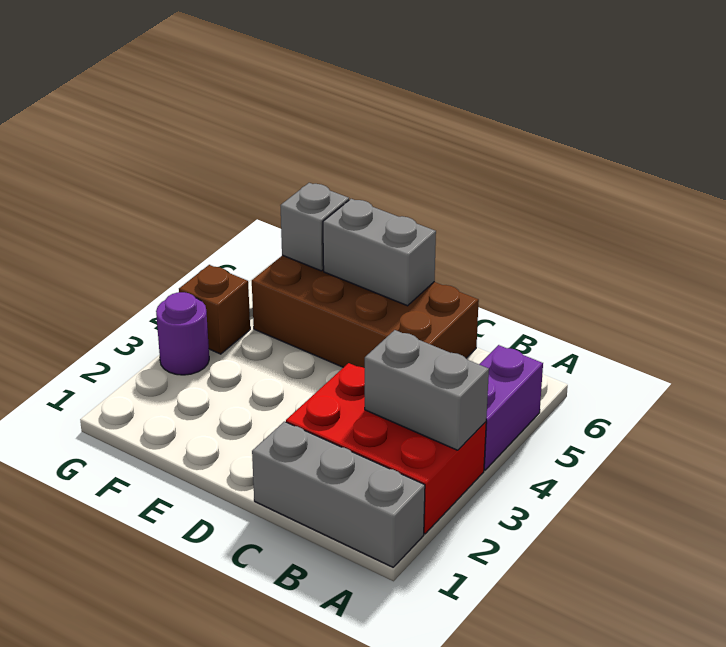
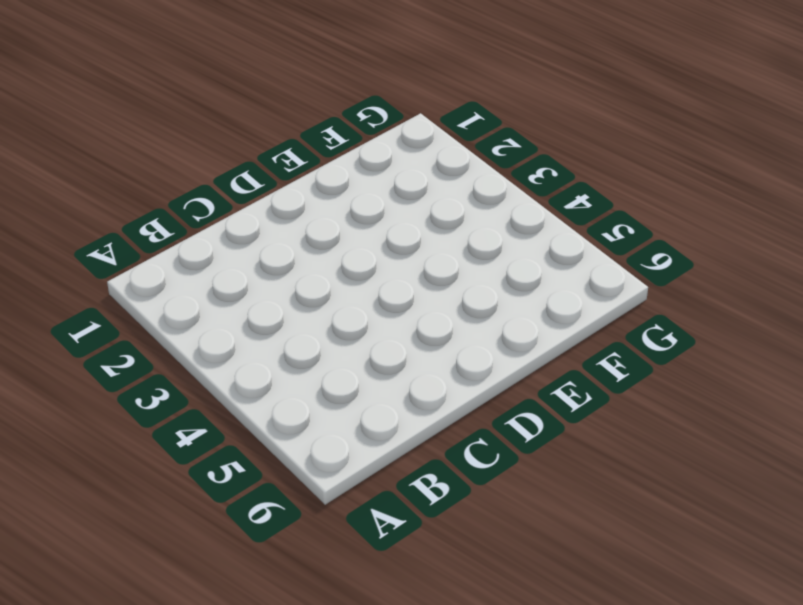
none -> grey brick A1:C1 level 1
none -> red brick A2:C3 level 1

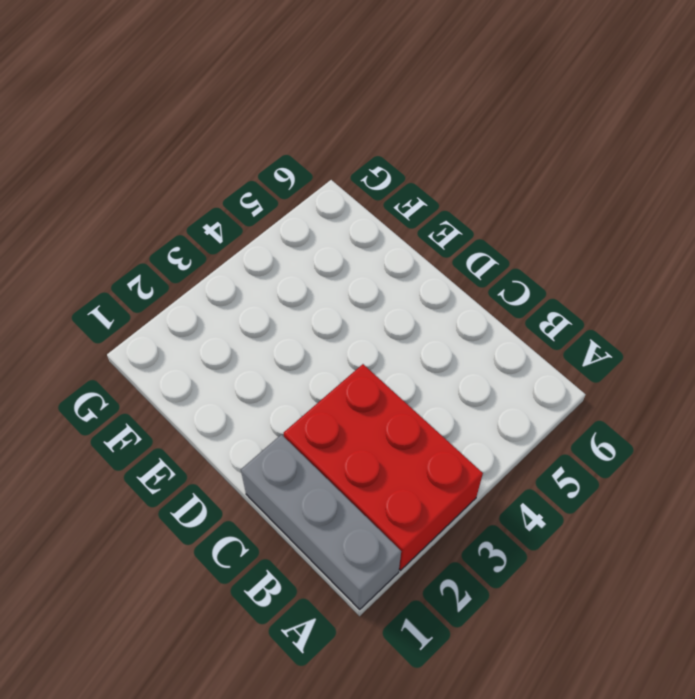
none -> purple brick A4:A5 level 1
none -> brown brick C5:F6 level 1

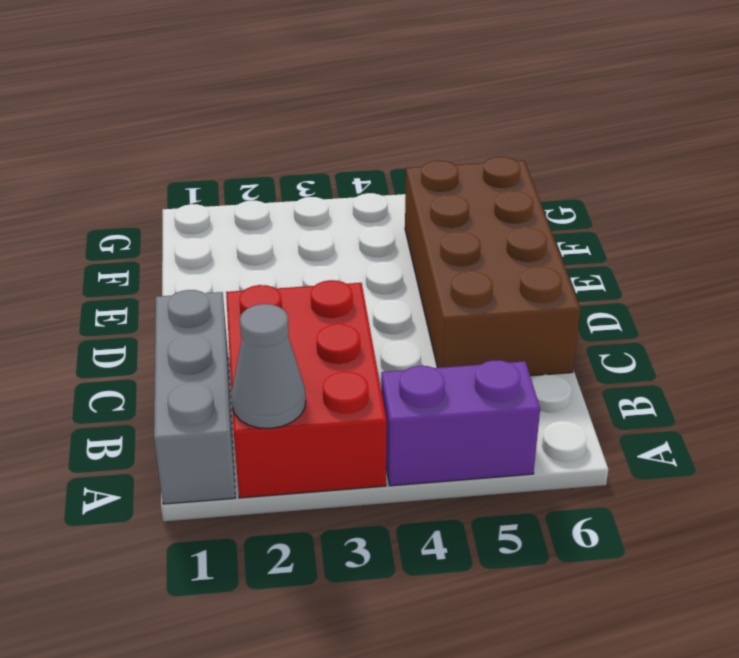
grey cone A2 level 2 -> none
none -> purple round brick G3 level 1
none -> brown brick G4 level 1

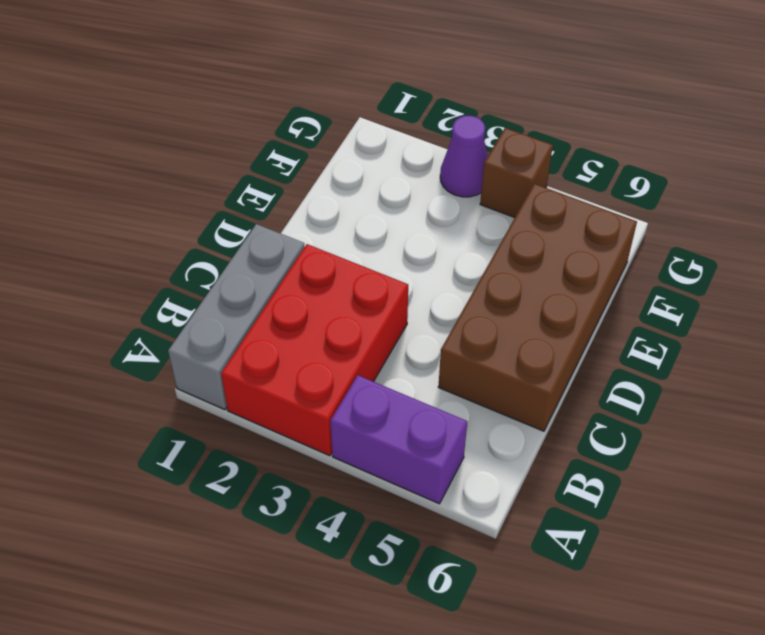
purple cone G3 level 1 -> purple round brick G3 level 1
none -> grey brick A3:B3 level 2
none -> grey brick D6:E6 level 2

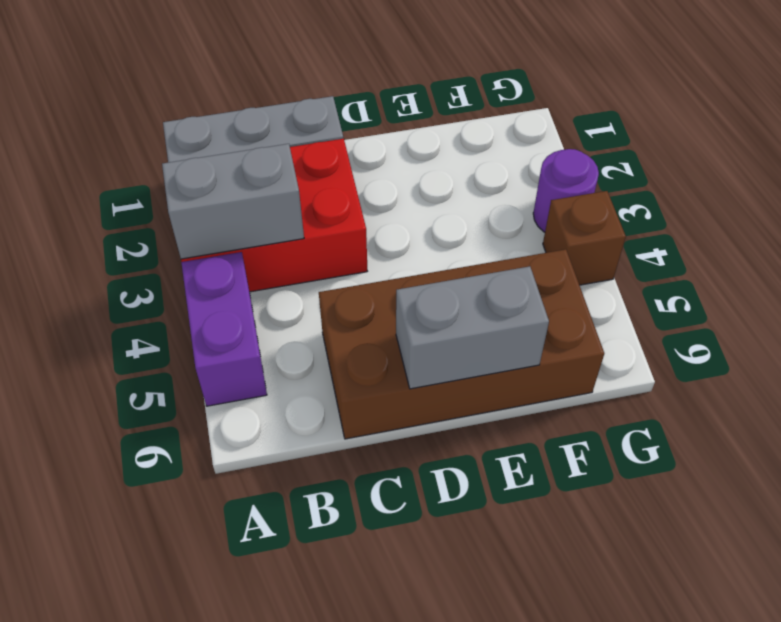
none -> grey brick F6 level 2

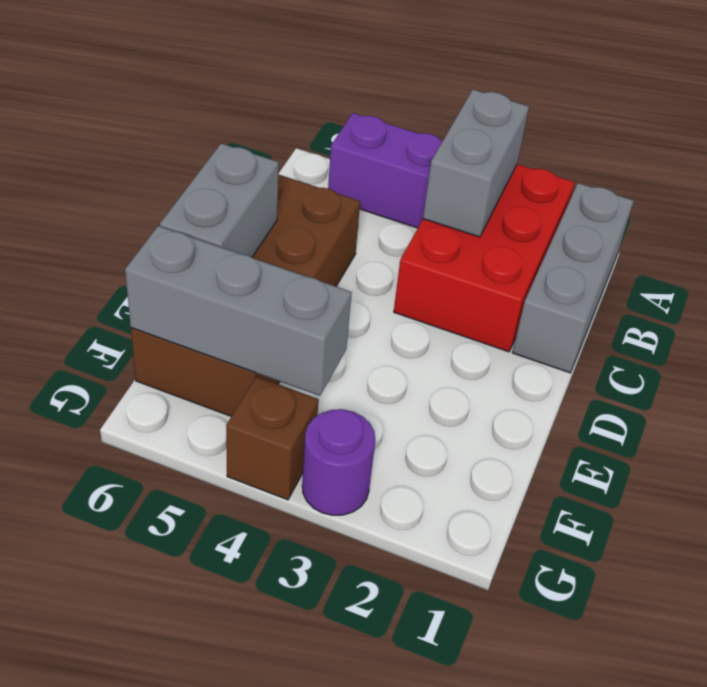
grey brick F4:F6 level 2 -> grey brick F6 level 2

